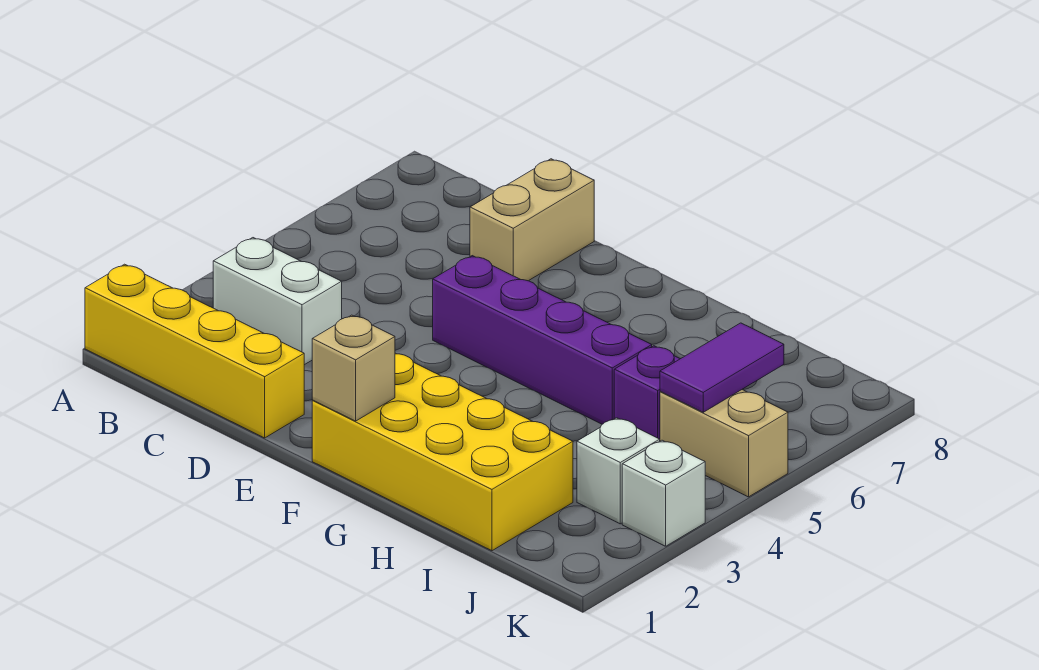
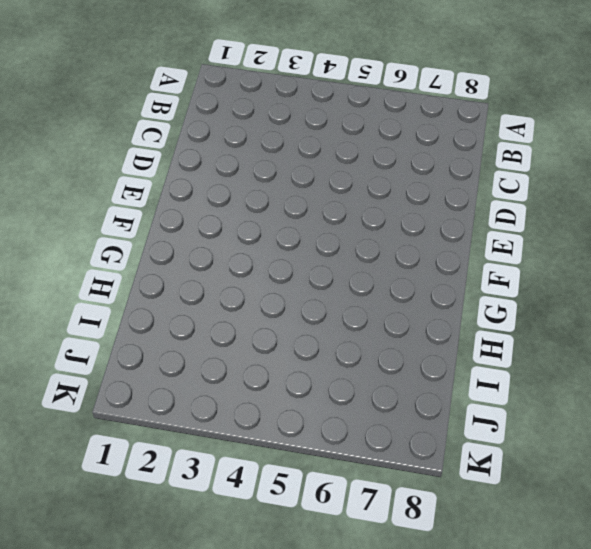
none -> yellow brick A1:D1 level 1
none -> white brick B3:C3 level 1

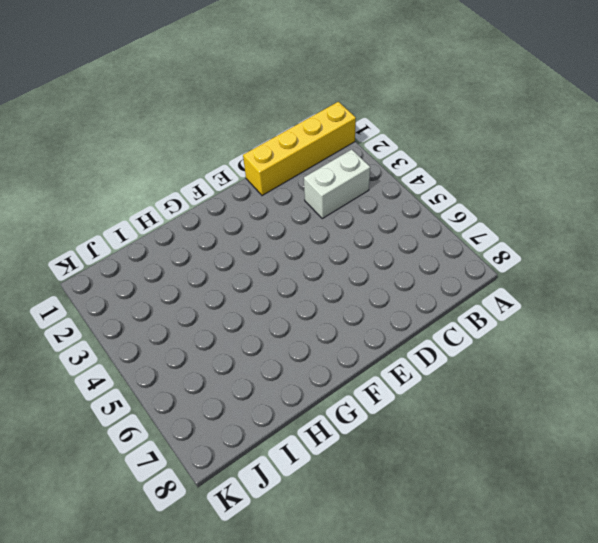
none -> tan brick D7:D8 level 1
none -> purple brick E5:H5 level 1

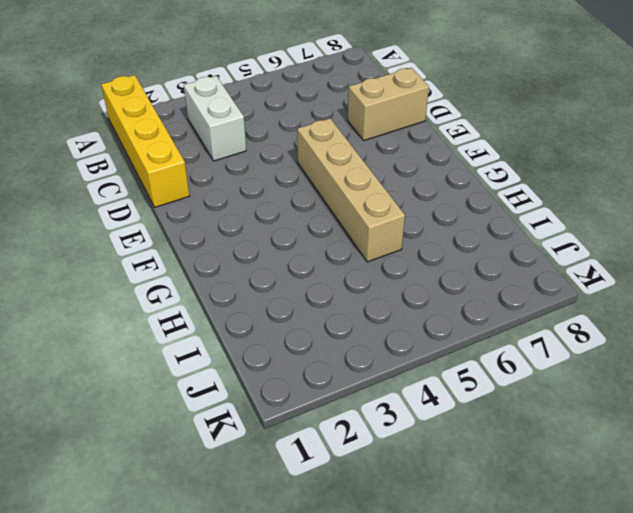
tan brick E5:H5 level 1 -> purple brick E5:H5 level 1
none -> yellow brick F1:I2 level 1
none -> purple brick I5 level 1

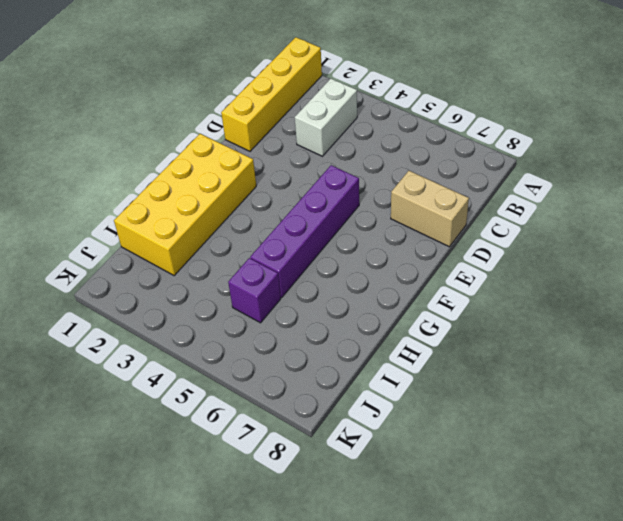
none -> white brick J3 level 1
none -> tan brick J5:K5 level 1

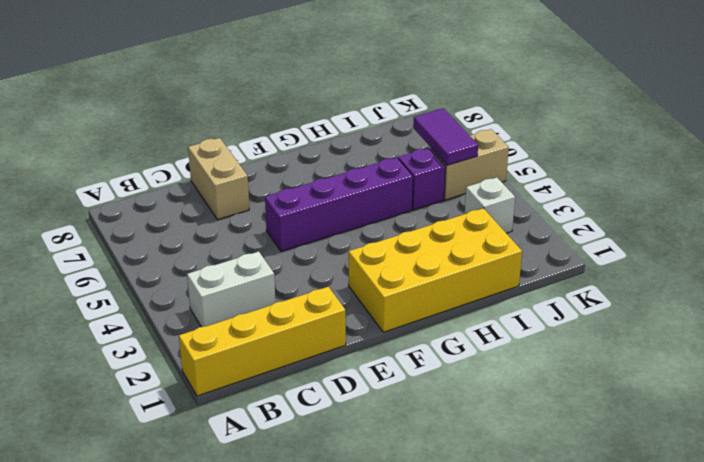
none -> white brick K3 level 1
none -> tan brick F1 level 2

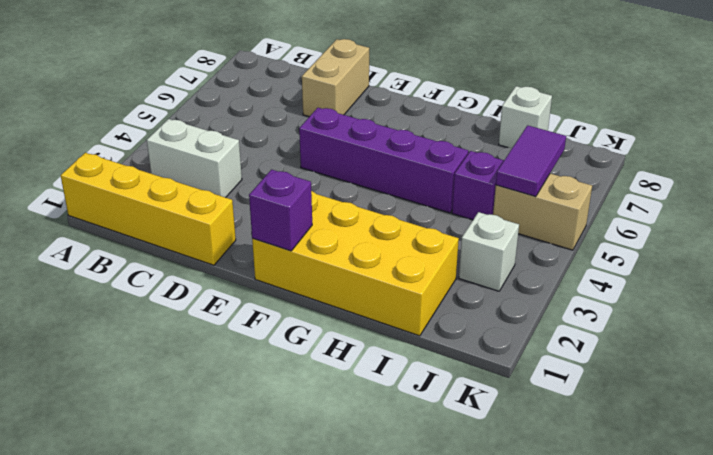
purple brick F1 level 2 -> tan brick F1 level 2
white brick I8 level 1 -> white brick K3 level 1

